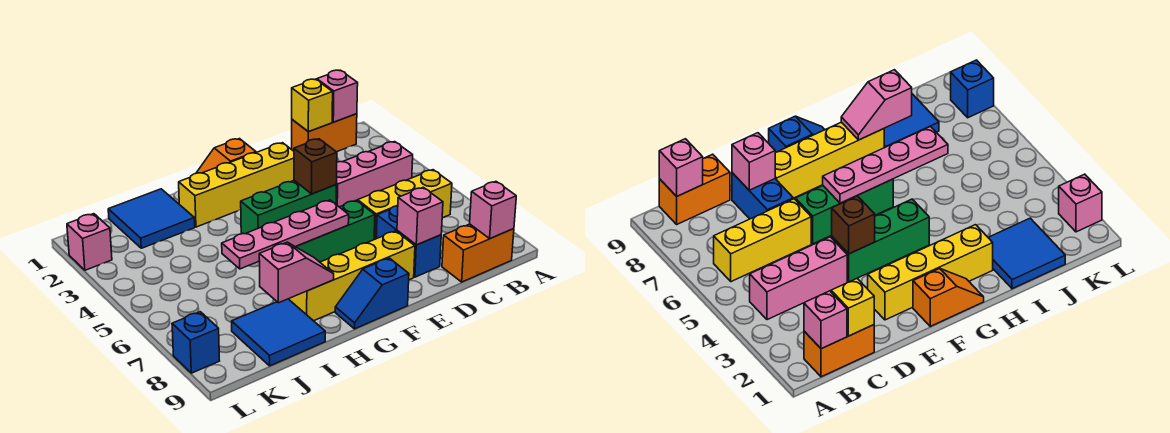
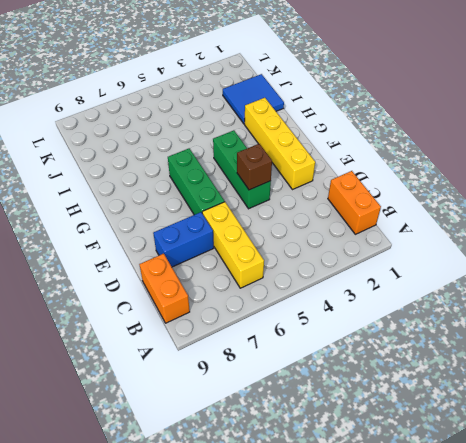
none -> pink brick B4:D4 level 1
none -> yellow brick E8:H8 level 1
none -> orange slope F1:G1 level 1 top F

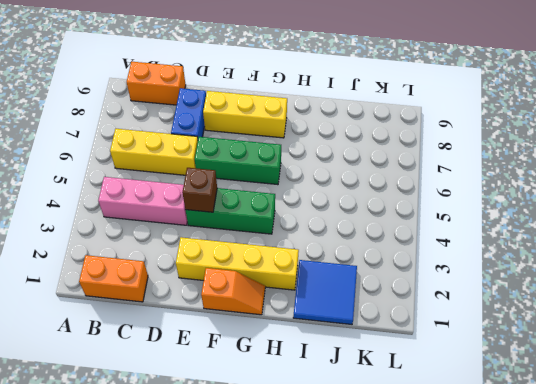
yellow brick E8:G8 level 1 -> yellow brick E8:H8 level 1
none -> blue slope F9:G9 level 1 top F
none -> blue tile I8:J9 level 1
none -> pink brick L2 level 1

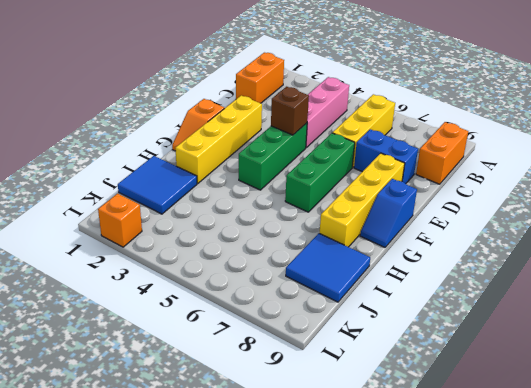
orange brick L2 level 1 -> pink brick L2 level 1
none -> blue brick L8 level 1
none -> pink brick B1 level 2
none -> pink brick B9 level 2

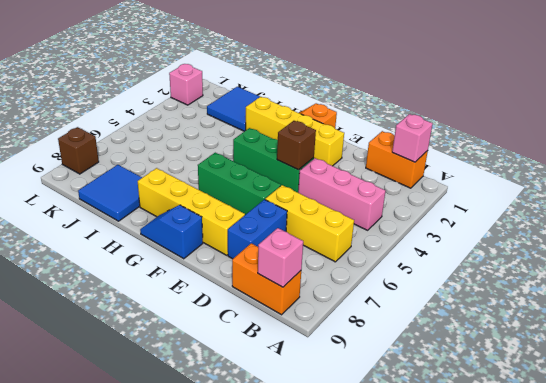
brown brick L8 level 1 -> blue brick L8 level 1
none -> yellow brick C1 level 2
none -> pink brick D8 level 2
none -> pink plate F6:I6 level 2

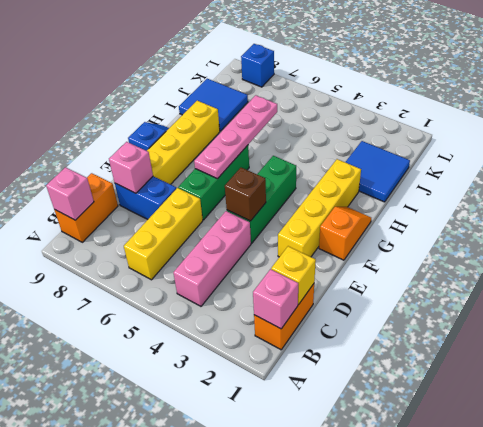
none -> pink brick L2 level 1
none -> pink slope H8:I8 level 2 top I

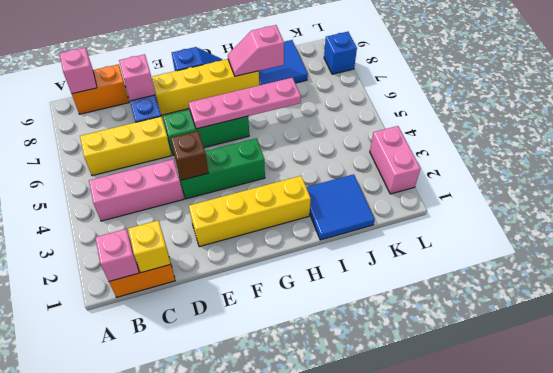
pink brick L2:L3 level 1 -> pink brick L2 level 1
none -> orange slope F1:G1 level 1 top F

